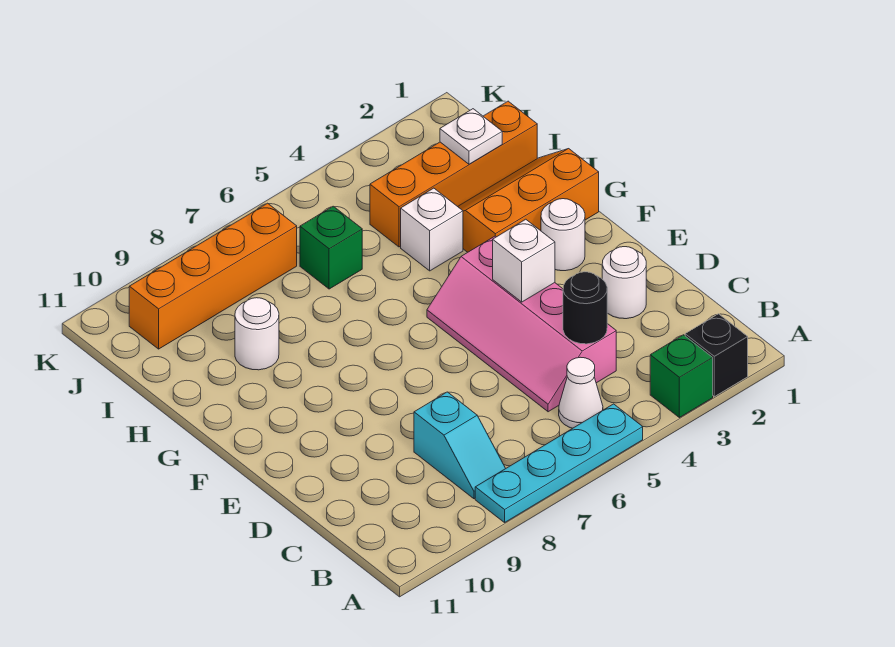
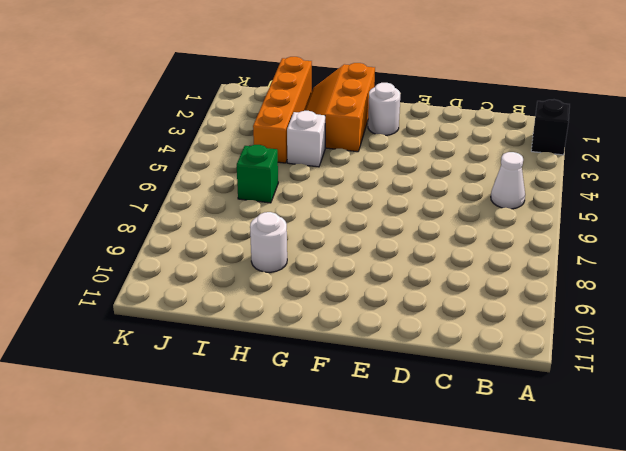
none -> green brick A3 level 1
none -> cyan plate A5:A8 level 1
none -> cyan slope B8:C8 level 1 top C

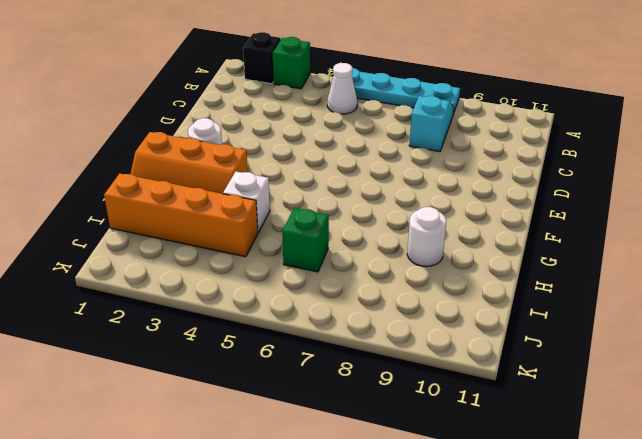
none -> pink slope C4:F5 level 1 top 4
none -> white round brick D2 level 1
none -> orange brick J7:J10 level 1

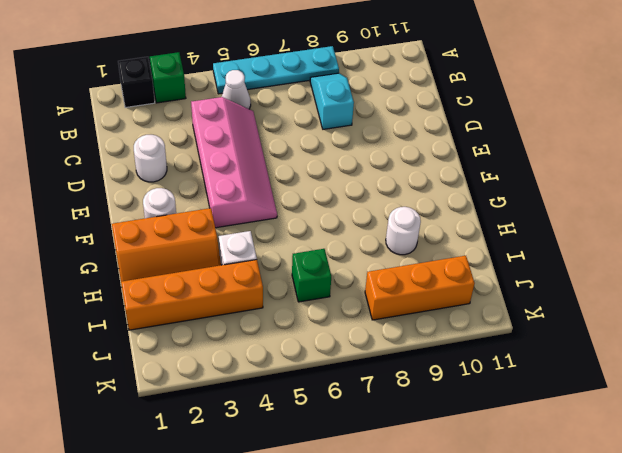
orange brick J8:J10 level 1 -> orange brick J7:J10 level 1
none -> black round brick C4 level 2
none -> white brick E4 level 2
none -> white plate I2 level 2

